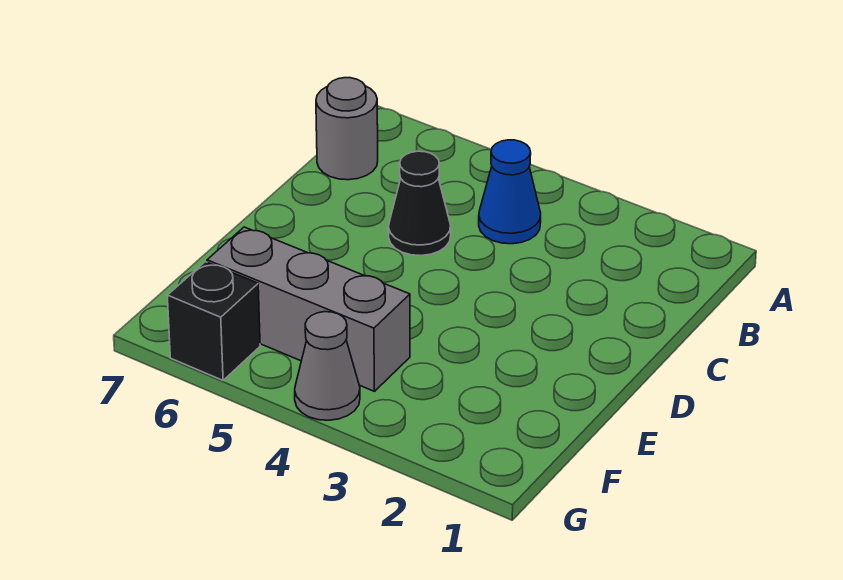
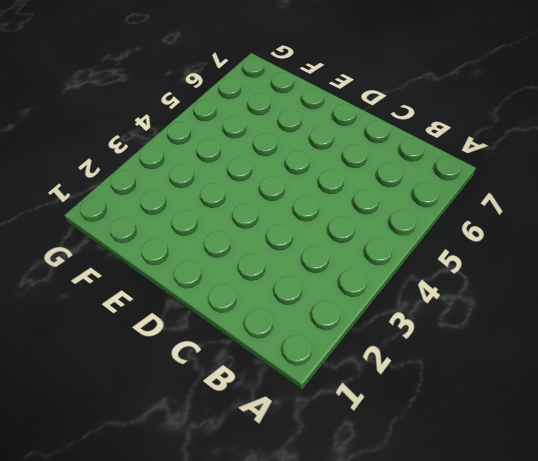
none -> blue cone B4 level 1
none -> grey round brick B7 level 1

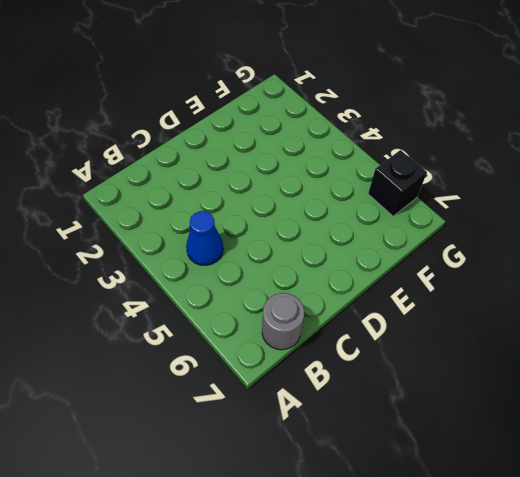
none -> black cone C5 level 1
none -> grey brick F4:F6 level 1

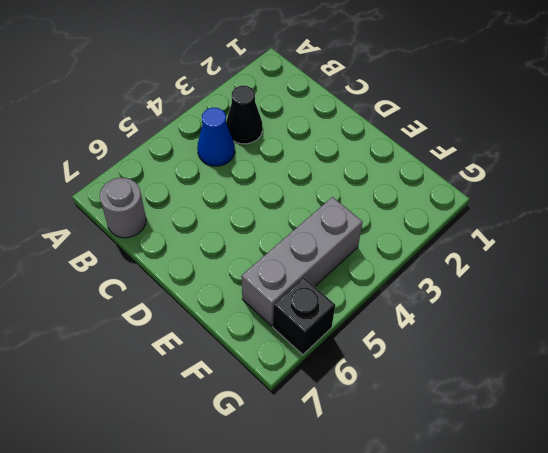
black cone B3 level 1 -> black cone C5 level 1
none -> grey cone G4 level 1

